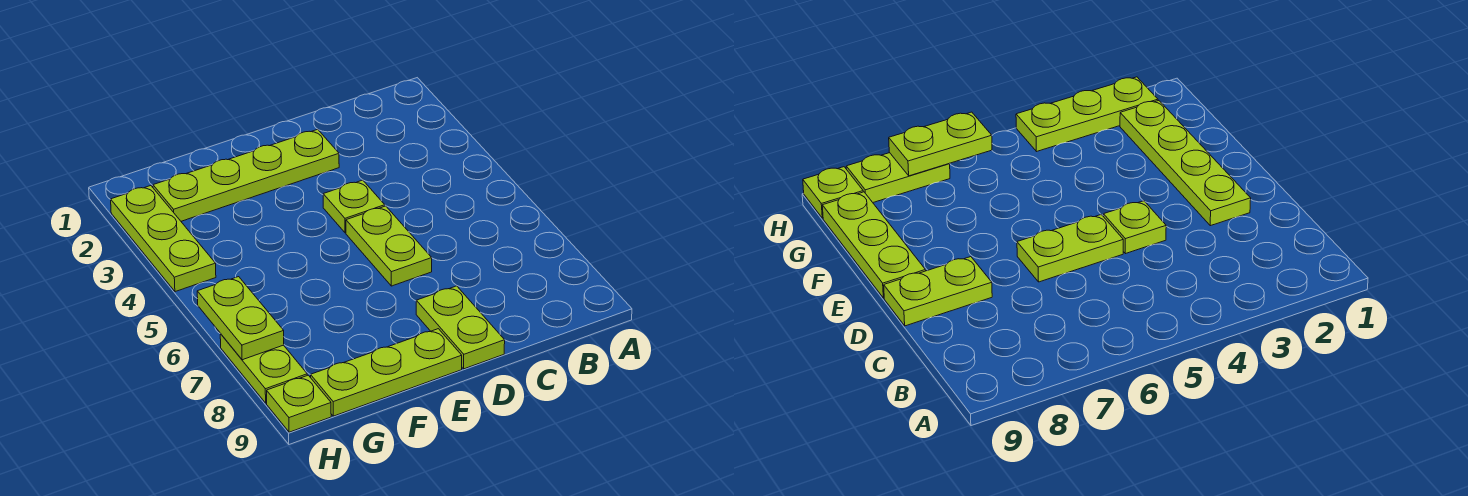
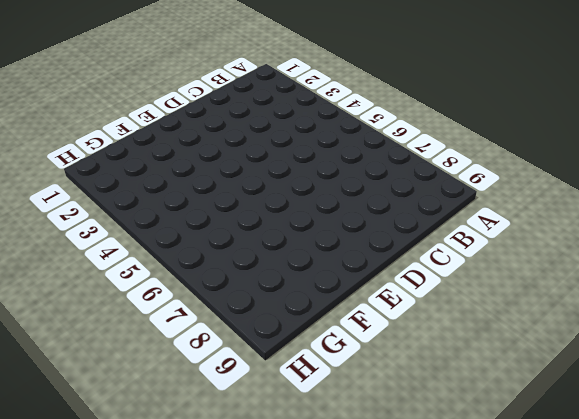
none -> lime plate D2:G2 level 1
none -> lime plate D4 level 1

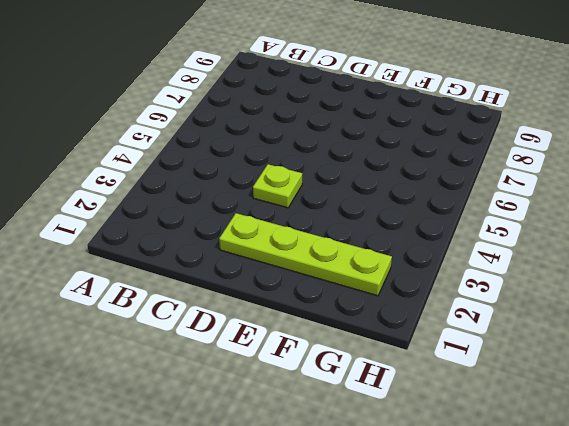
none -> lime plate D5:D6 level 1
none -> lime plate D8:D9 level 1

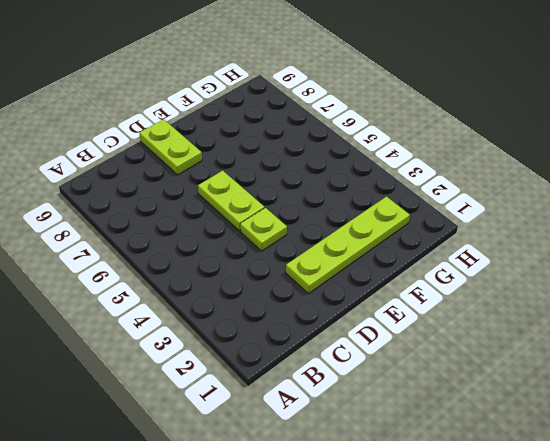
none -> lime plate E9:G9 level 1
none -> lime plate H2:H4 level 1

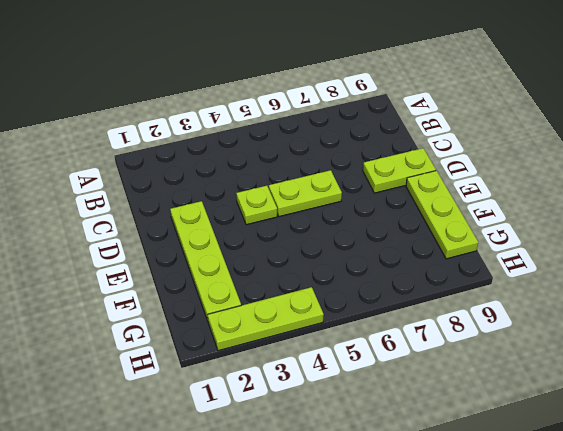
none -> lime plate H7:H8 level 1
none -> lime plate H9 level 1

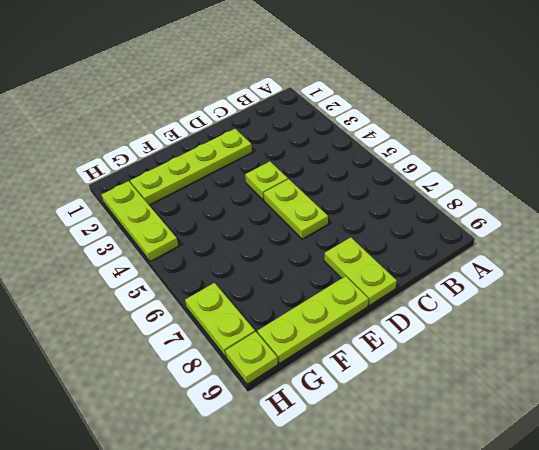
none -> lime plate H6:H7 level 2

